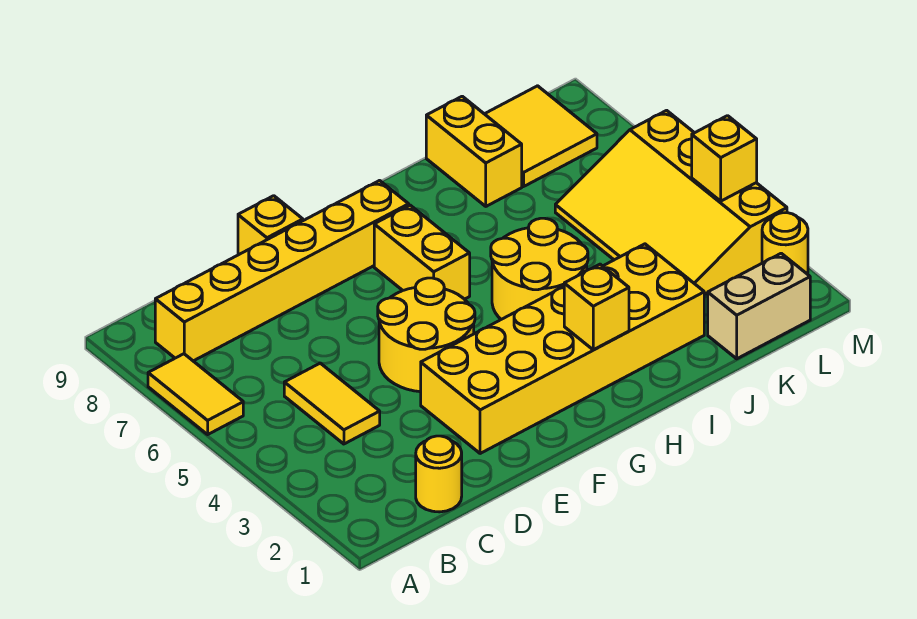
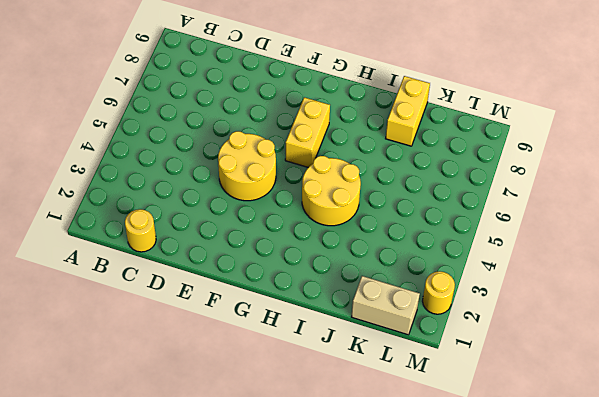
none -> yellow tile A6:A7 level 1
none -> yellow brick B8:G8 level 1
none -> yellow tile C4:C5 level 1

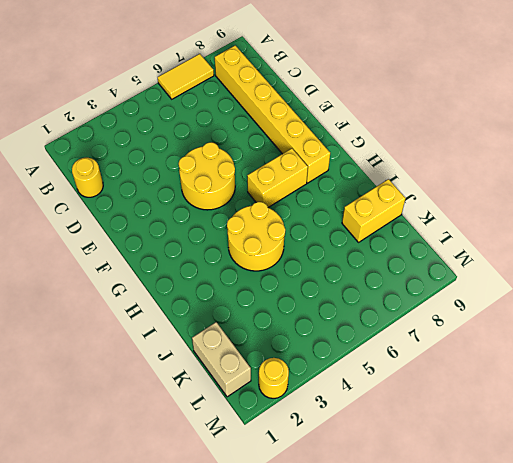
none -> yellow tile C4:C5 level 1
none -> yellow brick E2:J3 level 1
none -> yellow brick E9 level 1

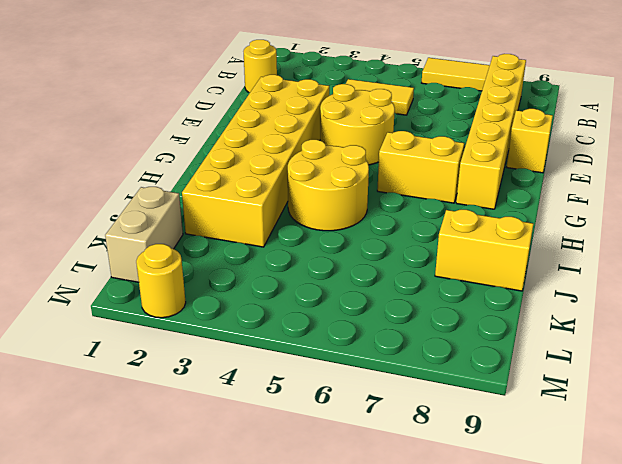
none -> yellow slope K3:M6 level 1 top M
none -> yellow tile K8:L9 level 1
none -> yellow brick H2 level 2

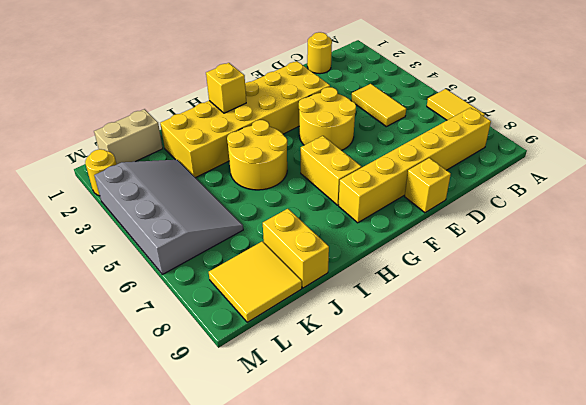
grey slope K3:M6 level 1 top M -> yellow slope K3:M6 level 1 top M
none -> yellow brick M4 level 2

